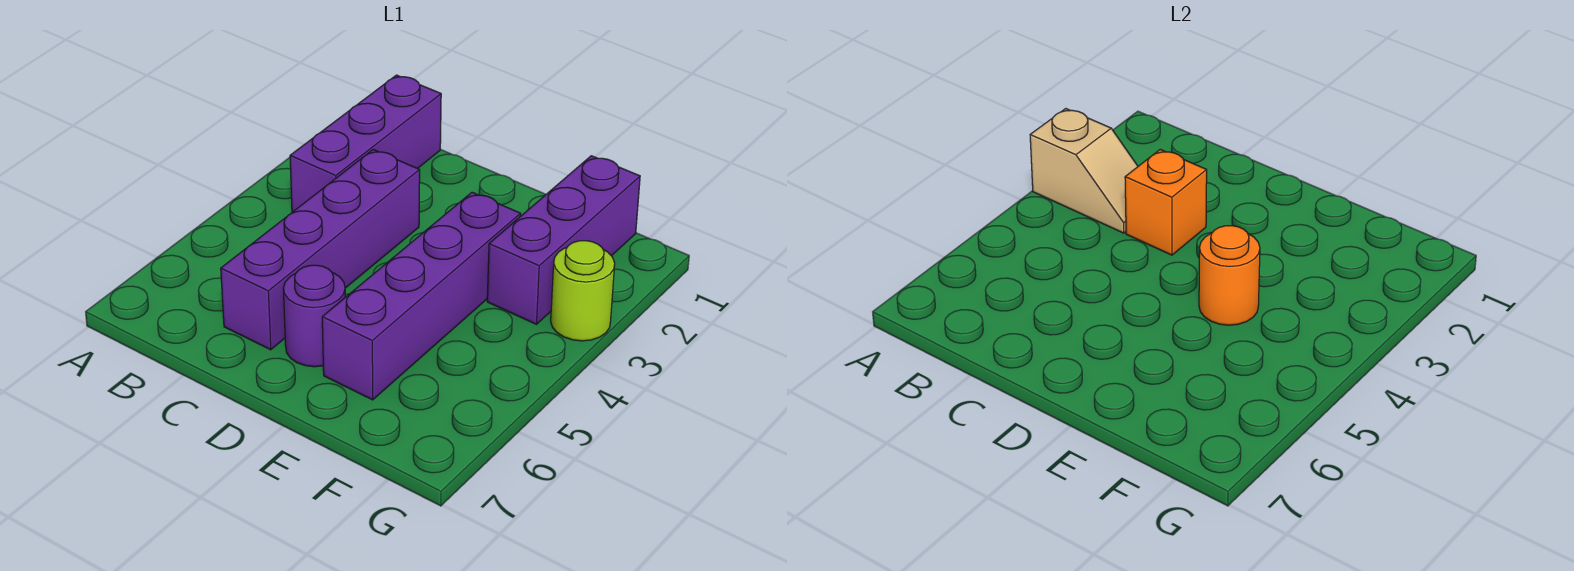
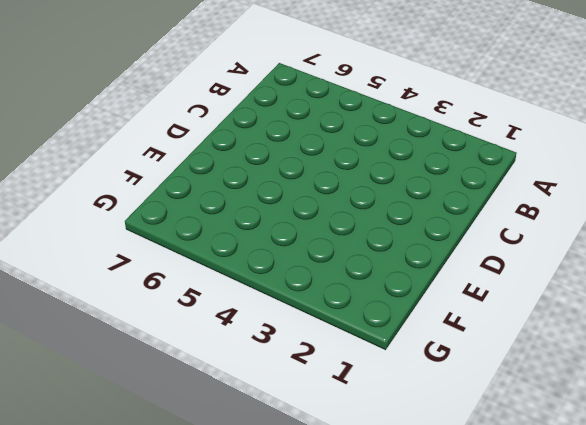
none -> purple brick B1:B3 level 1
none -> purple brick C3:C6 level 1

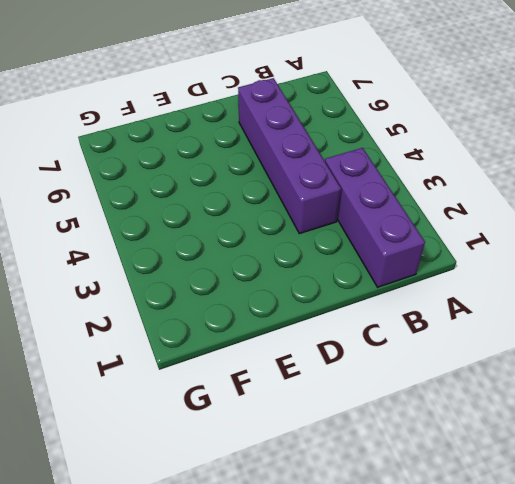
none -> purple round brick D6 level 1
none -> purple brick E3:E6 level 1

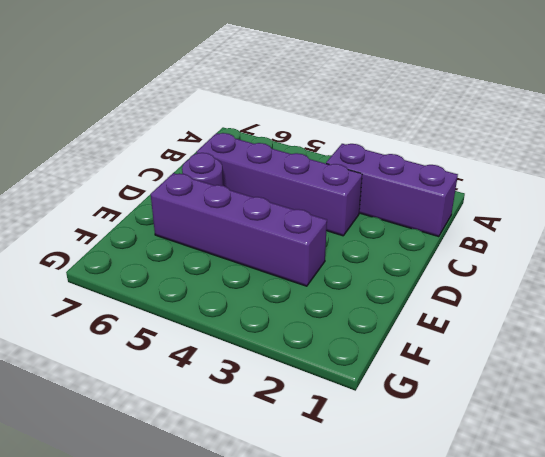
none -> purple brick F1:F3 level 1
none -> lime round brick G3 level 1

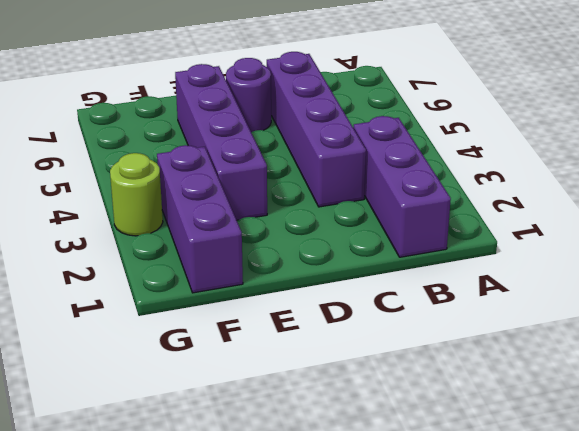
none -> tan slope A3:B3 level 2 top A
none -> orange brick C3 level 2

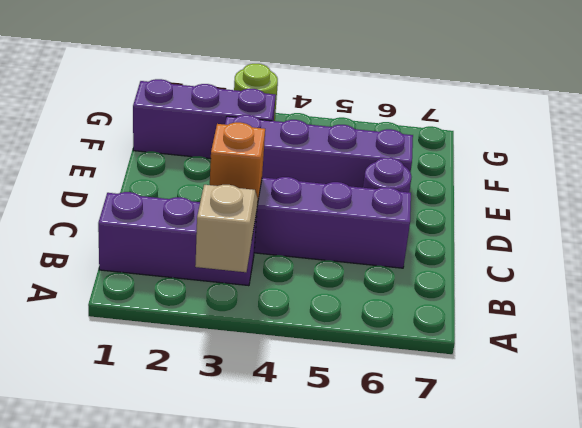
none -> orange round brick E4 level 2

